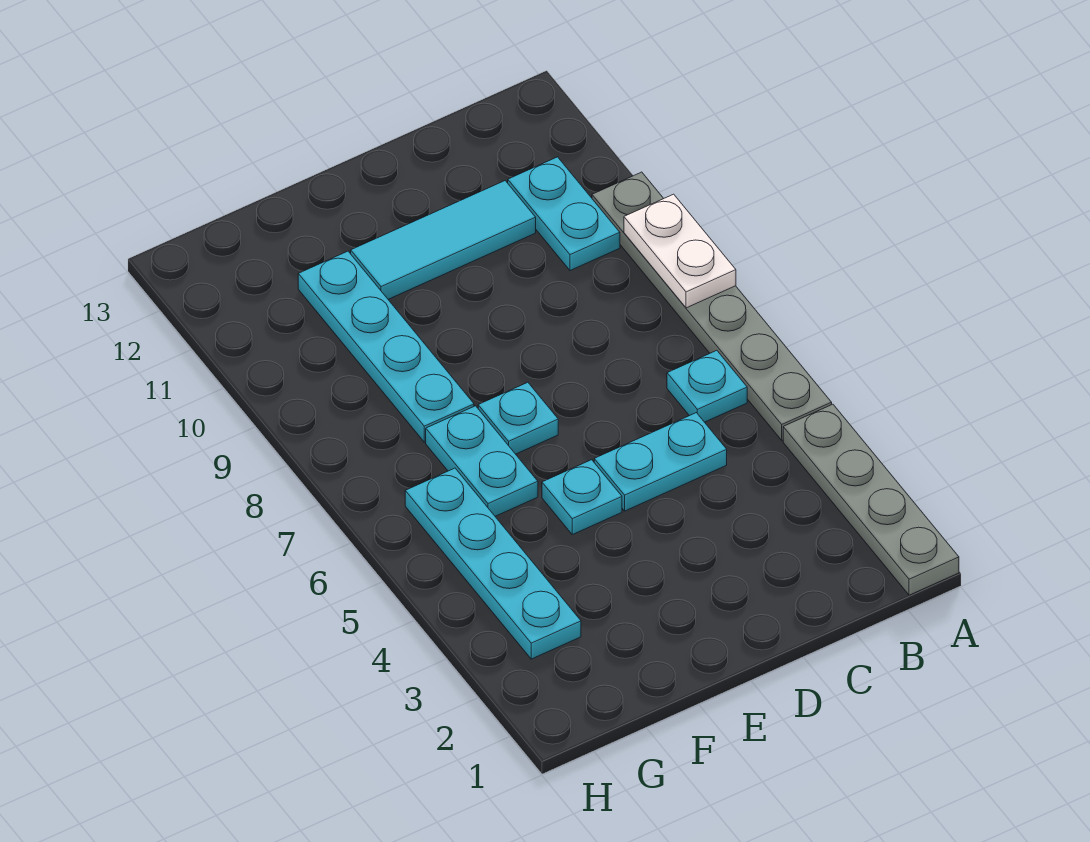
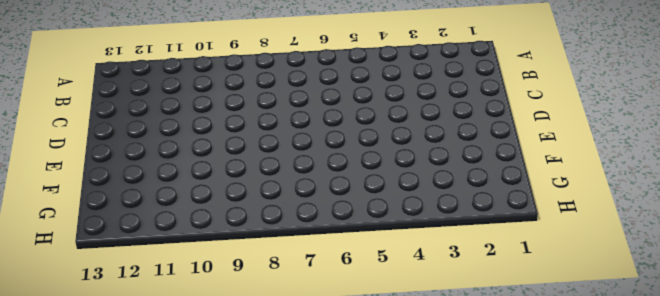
none -> grey plate A1:A4 level 1
none -> grey plate A5:A10 level 1
none -> cyan plate B6 level 1

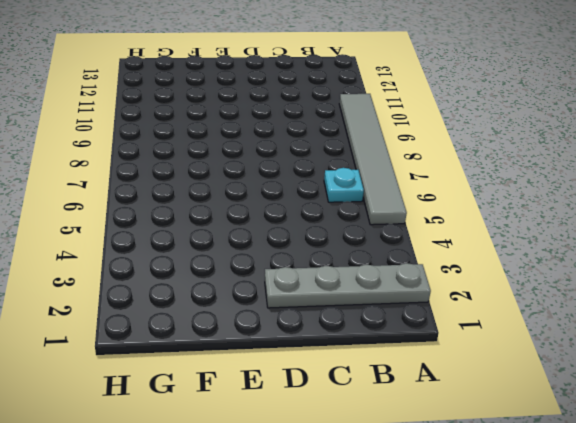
grey plate A2:D2 level 1 -> grey plate A1:A4 level 1
grey tile A5:A10 level 1 -> grey plate A5:A10 level 1
none -> cyan plate B10:B11 level 1
none -> cyan plate C5:D5 level 1
none -> cyan tile C11:E11 level 1

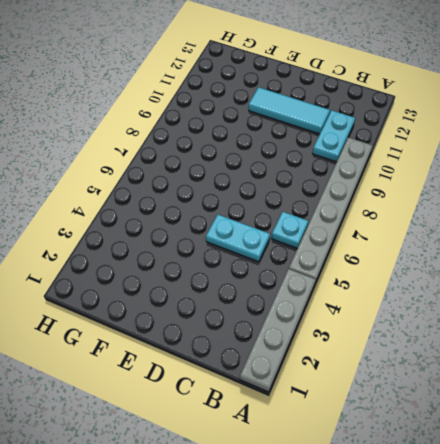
none -> cyan plate E5 level 1
none -> cyan plate E7 level 1
none -> cyan plate F6:F7 level 1

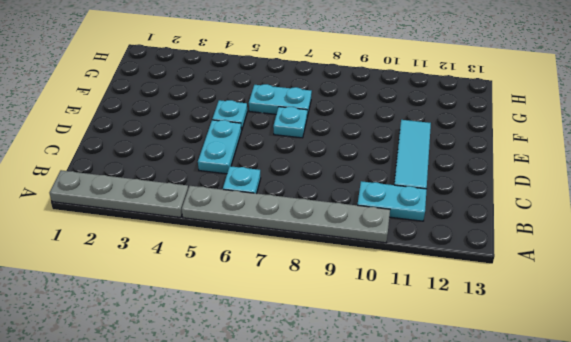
none -> cyan plate F8:F11 level 1
none -> cyan plate G3:G6 level 1
none -> white plate A8:A9 level 2

